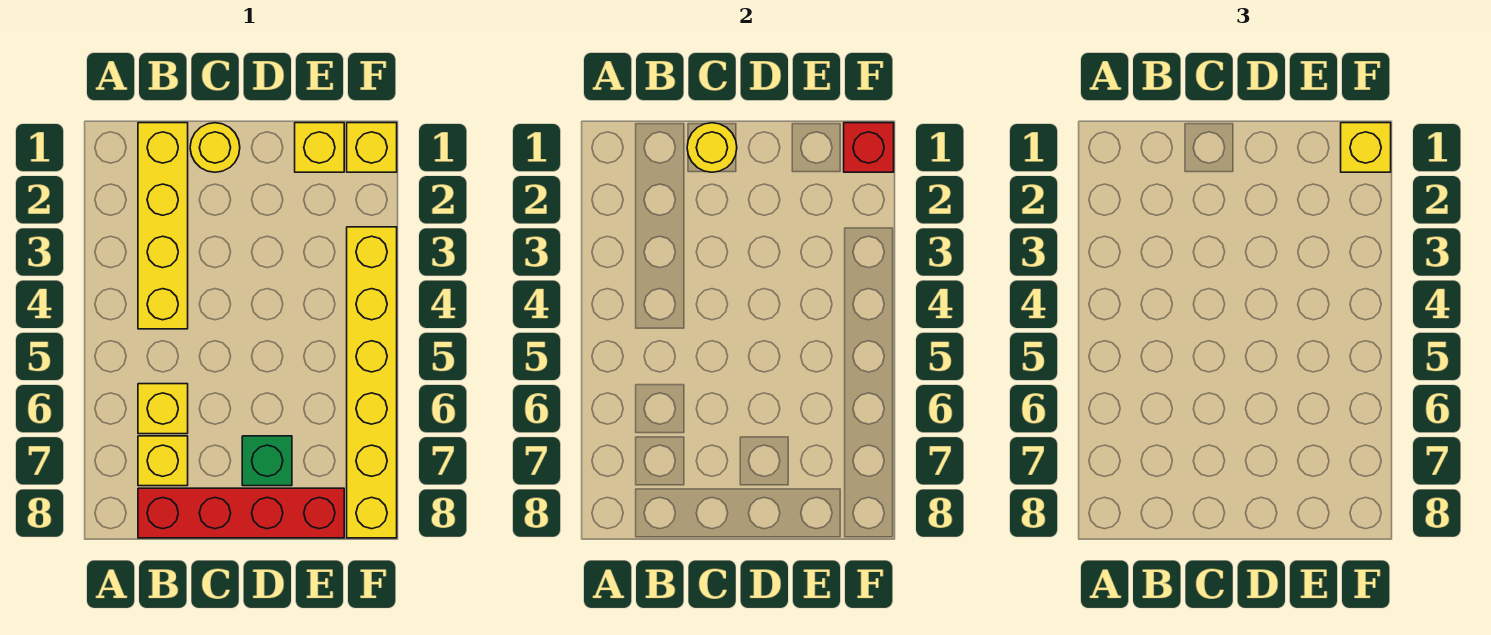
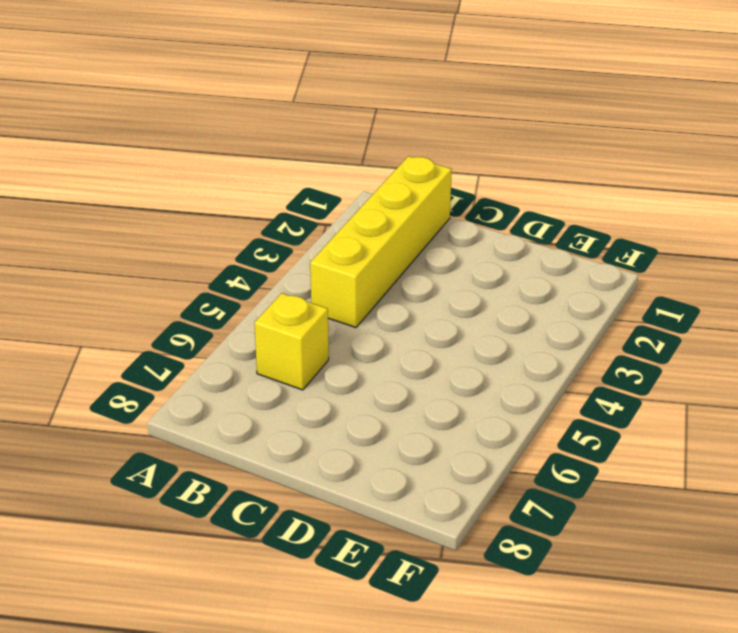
none -> yellow brick B7 level 1
none -> red brick B8:E8 level 1
none -> yellow round brick C1 level 1

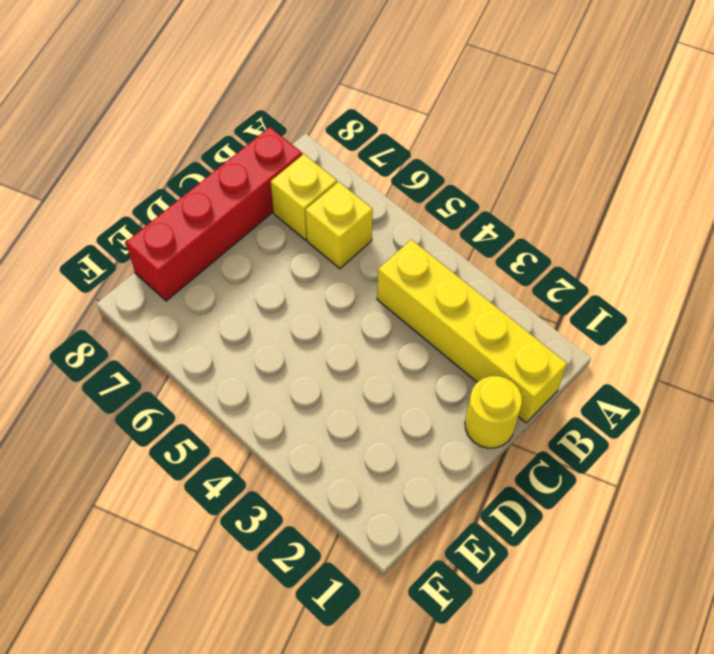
none -> green brick D7 level 1
none -> yellow brick E1 level 1
none -> yellow brick F1 level 1

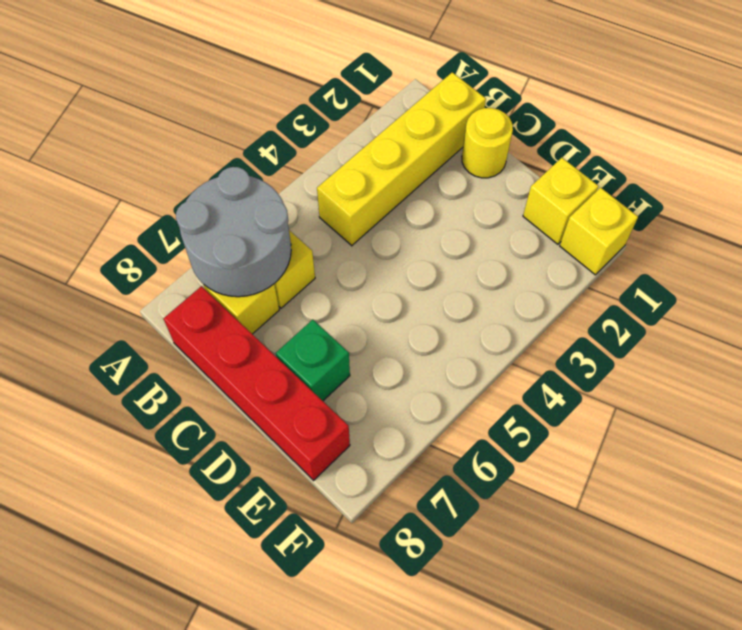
grey round brick A6:B7 level 2 -> none
none -> yellow brick F3:F8 level 1
none -> yellow round brick C1 level 2
none -> red brick F1 level 2

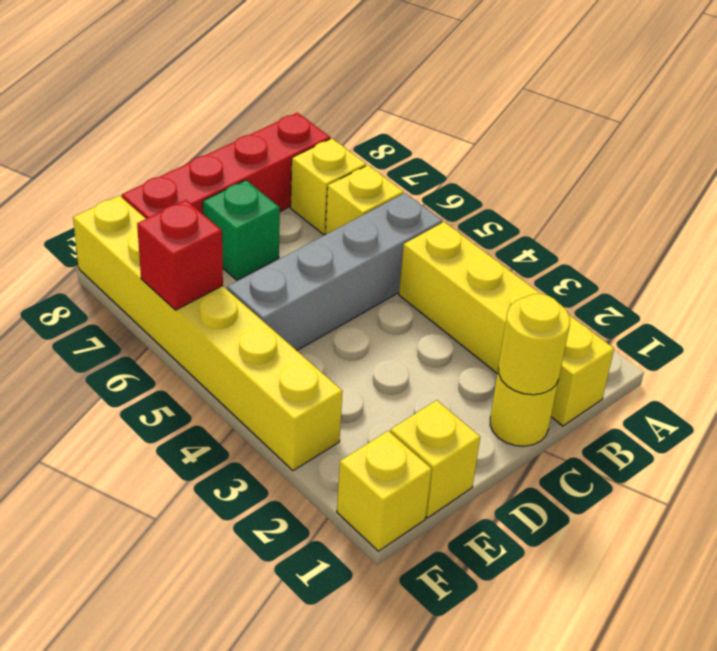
grey brick B5:E5 level 1 -> none
red brick F6 level 2 -> red brick F1 level 2
none -> yellow brick F1 level 3

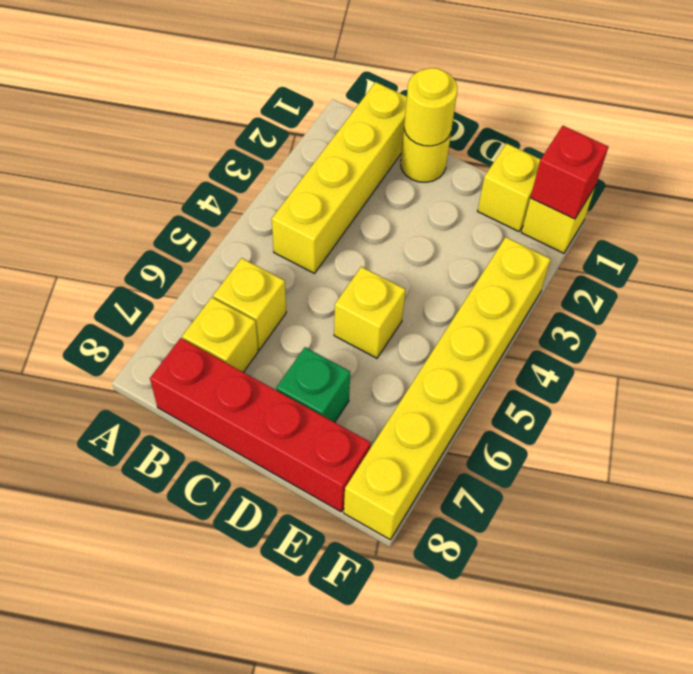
yellow brick D5 level 1 -> yellow brick F1 level 3

